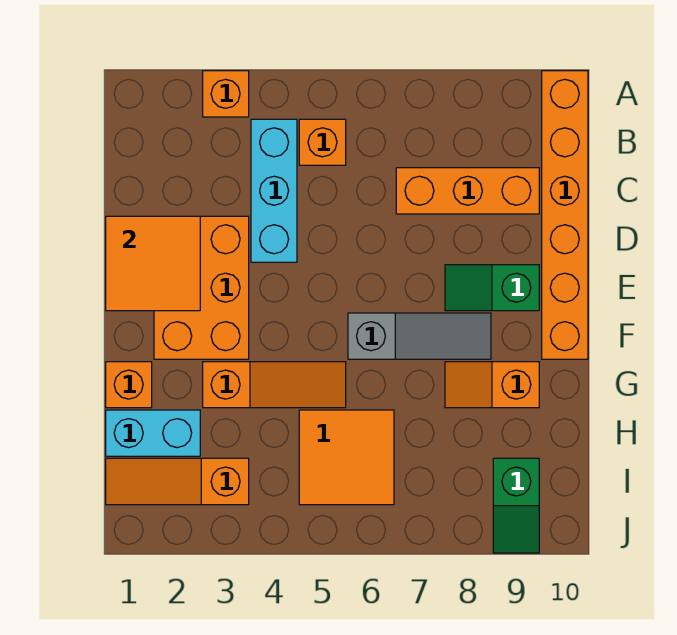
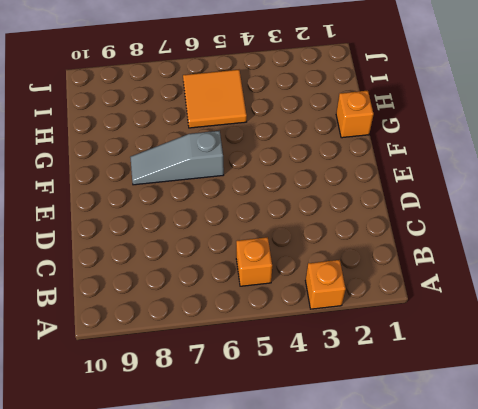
none -> orange brick A10:F10 level 1
none -> cyan brick B4:D4 level 1
none -> orange brick C7:C9 level 1

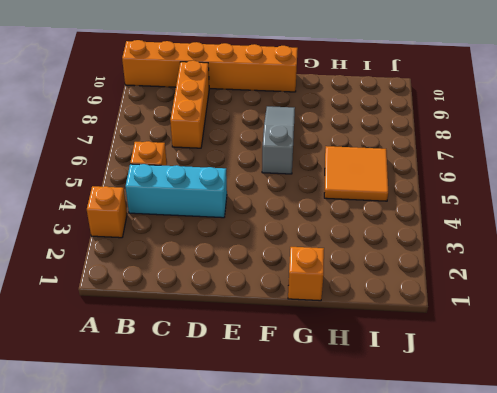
none -> orange brick D2:F3 level 1
none -> green slope E8:E9 level 1 top 9
none -> orange slope G3:G5 level 1 top 3

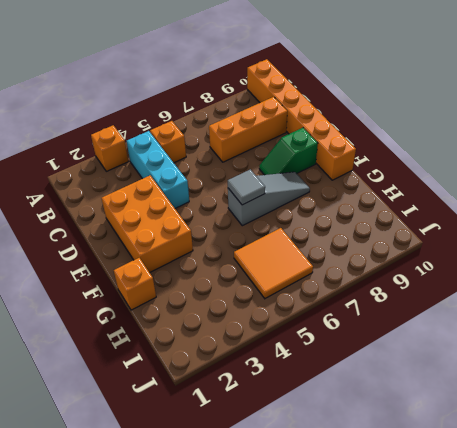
grey tile F6 level 2 -> none
none -> orange slope G3:G5 level 1 top 3
none -> orange slope G8:G9 level 1 top 9
none -> cyan brick H1:H2 level 1

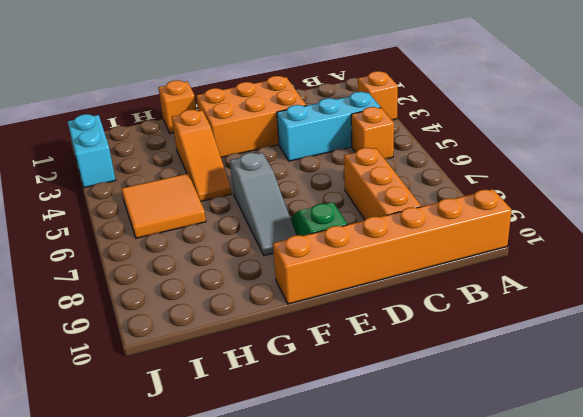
cyan brick J2:J3 level 1 -> cyan brick H1:H2 level 1
none -> orange slope G8:G9 level 1 top 9
none -> orange slope I1:I3 level 1 top 3
none -> green slope I9:J9 level 1 top I

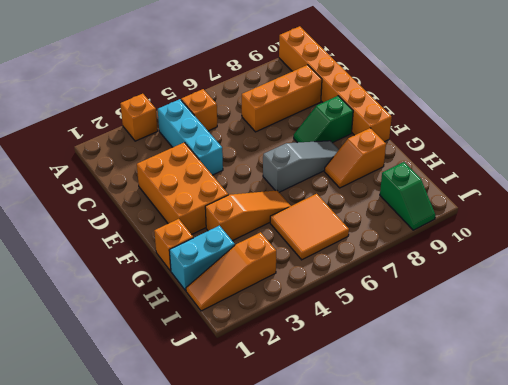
none -> orange tile D1:E2 level 2

